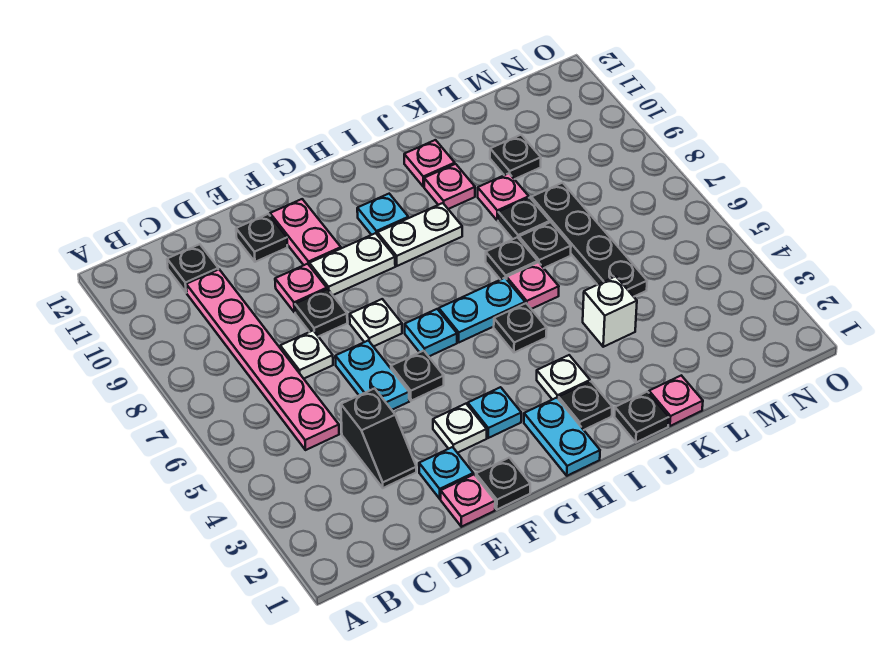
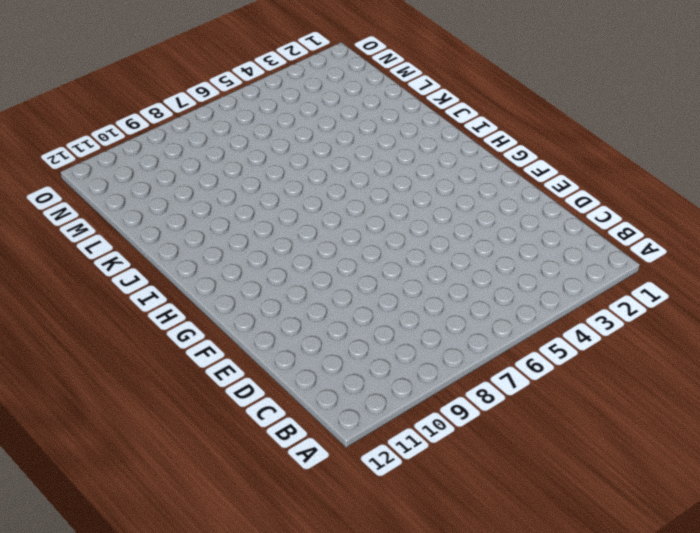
none -> pink plate C5:C10 level 1
none -> black plate C11 level 1
none -> black slope D3:D4 level 1 top 4
none -> white plate D7 level 1

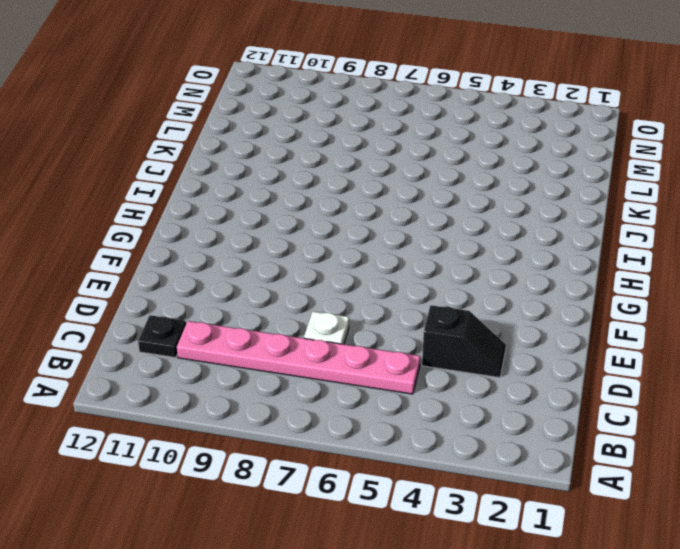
none -> pink plate E1 level 1
none -> cyan plate E2 level 1
none -> cyan plate E5:E6 level 1
none -> black plate E8 level 1

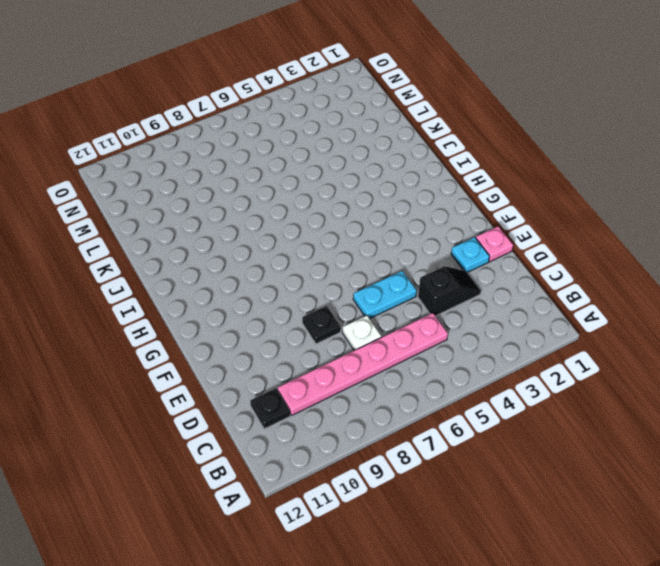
none -> pink plate E9 level 1
none -> black plate E11 level 1
none -> black plate F1 level 1
none -> white plate F3 level 1

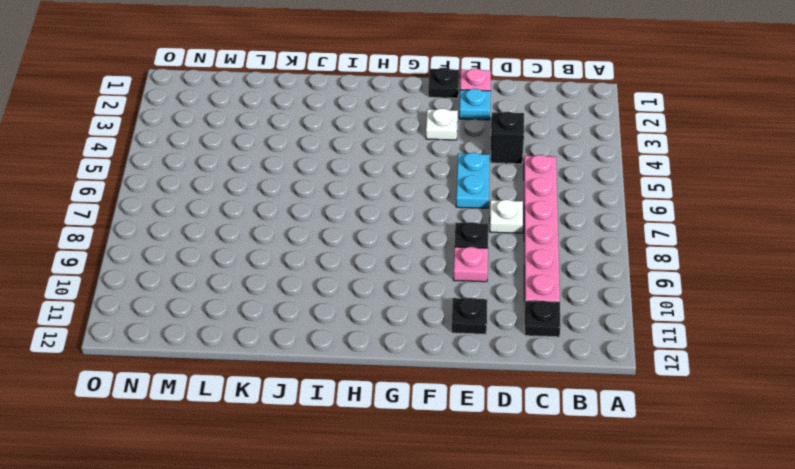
none -> black plate F5 level 1
none -> white plate F7 level 1
none -> white plate F9:G9 level 1
none -> pink plate F10:F11 level 1

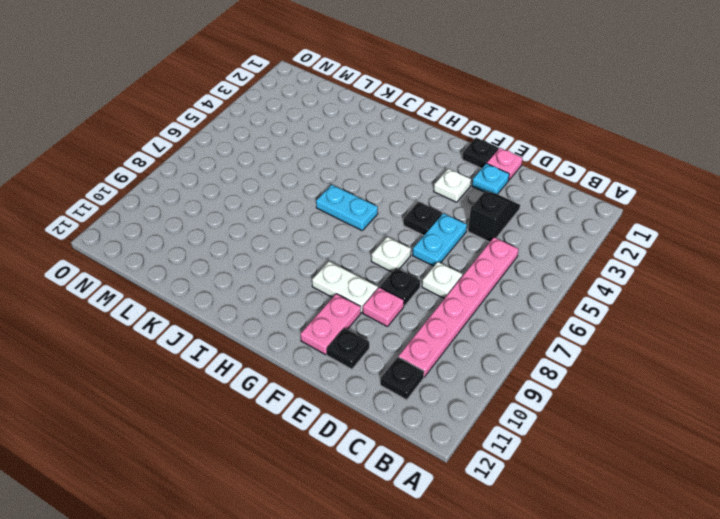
none -> cyan plate G3 level 1
none -> cyan plate G6 level 1
none -> cyan plate H1:H2 level 1
none -> white plate H9:I9 level 1

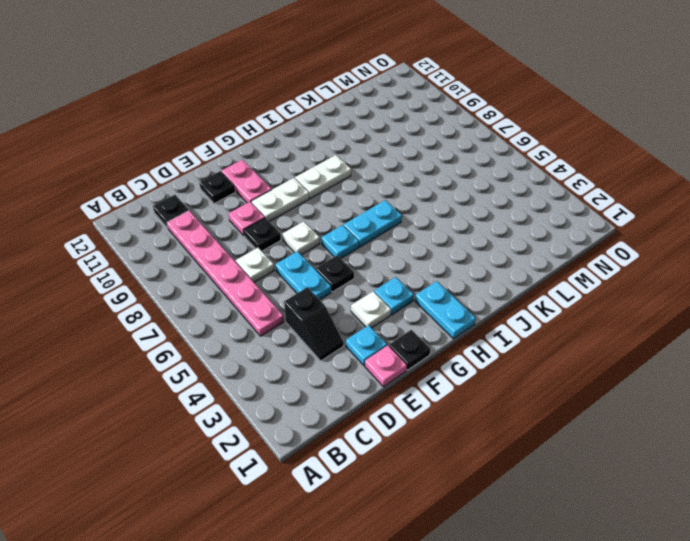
none -> cyan plate H10 level 1
none -> black plate I2 level 1
none -> white plate I3 level 1
none -> black plate I5 level 1

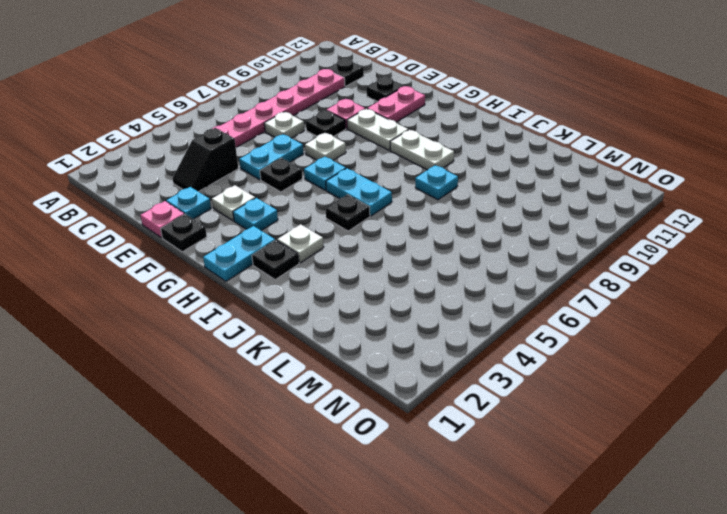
cyan plate J8 level 1 -> cyan plate H10 level 1
none -> black plate J1 level 1
none -> pink plate J6 level 1
none -> black plate J7 level 1
none -> pink plate J10 level 1

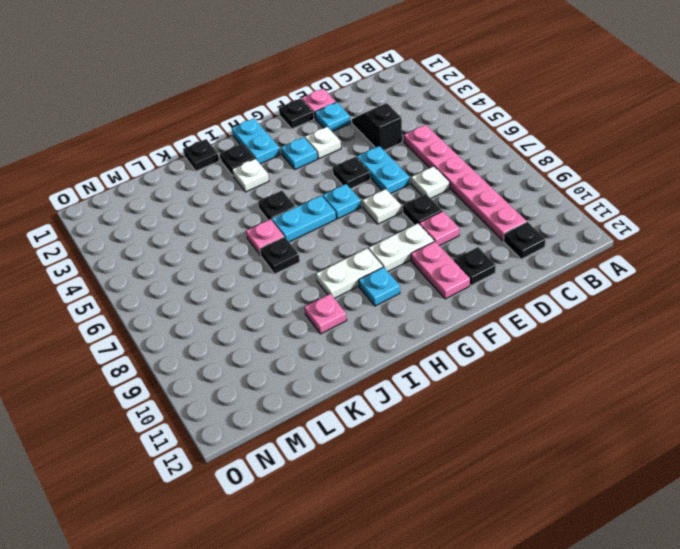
none -> pink plate J11 level 1
none -> pink plate K1 level 1
none -> white brick K4 level 1
none -> black plate K7 level 1

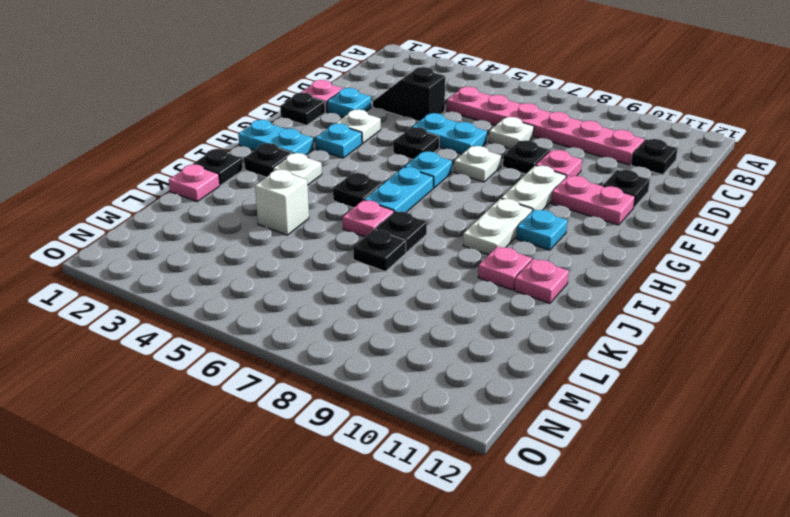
none -> black plate K8 level 1
none -> pink plate K9 level 1
none -> black plate L5:L8 level 1
none -> black plate L10 level 1

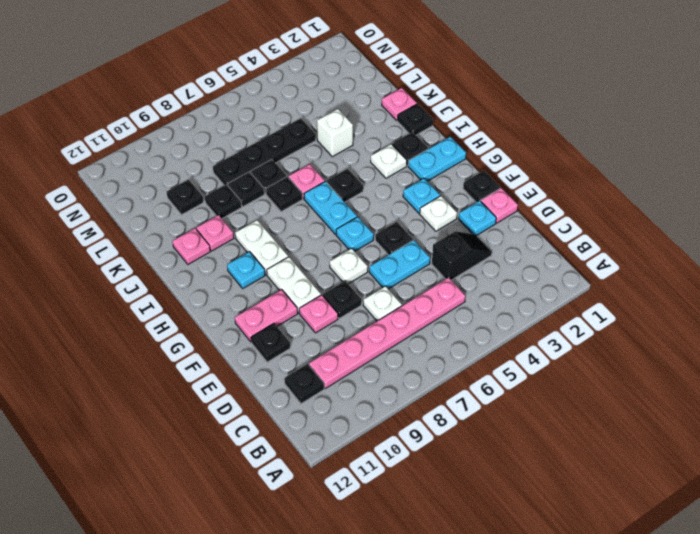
black plate K9 level 1 -> pink plate K9 level 1

